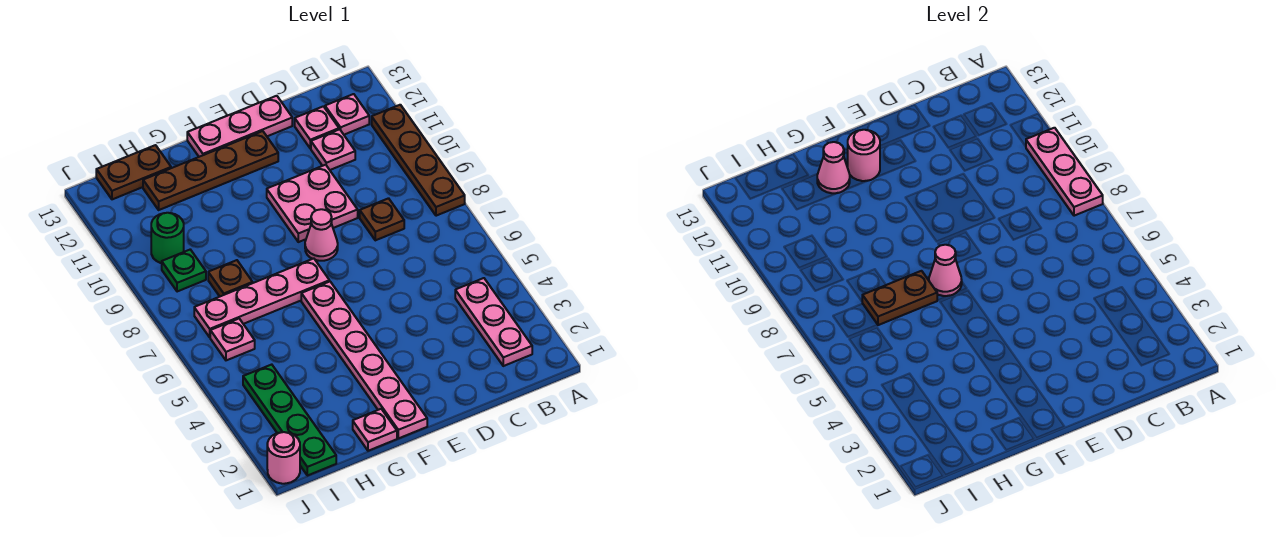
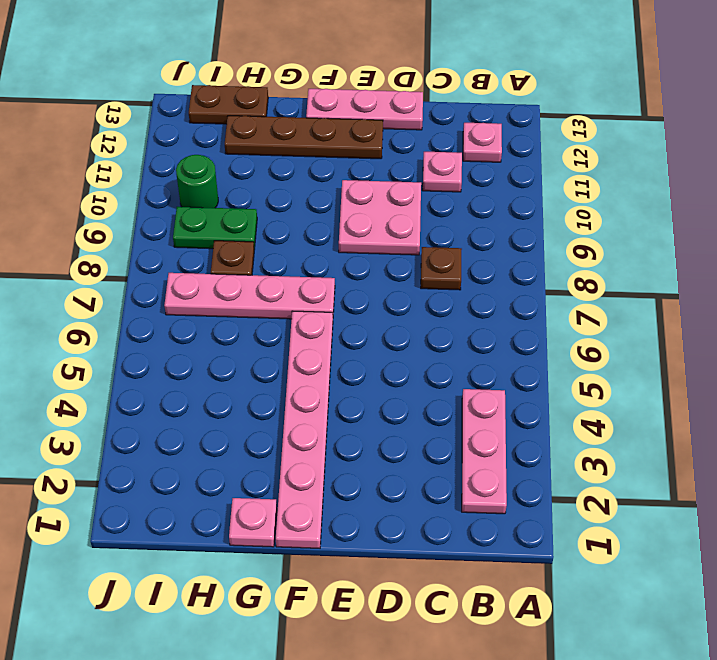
green plate H9:I9 level 1 -> green plate I9 level 1
none -> brown plate A8:A11 level 1
none -> pink plate C12 level 1
none -> pink cone E8 level 1

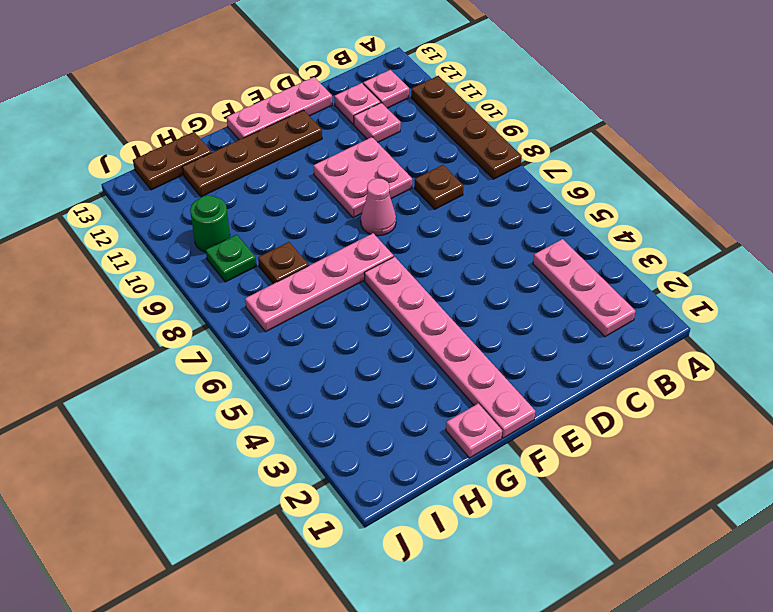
none -> green plate I1:I4 level 1
none -> pink plate I6 level 1
none -> pink round brick J1 level 1

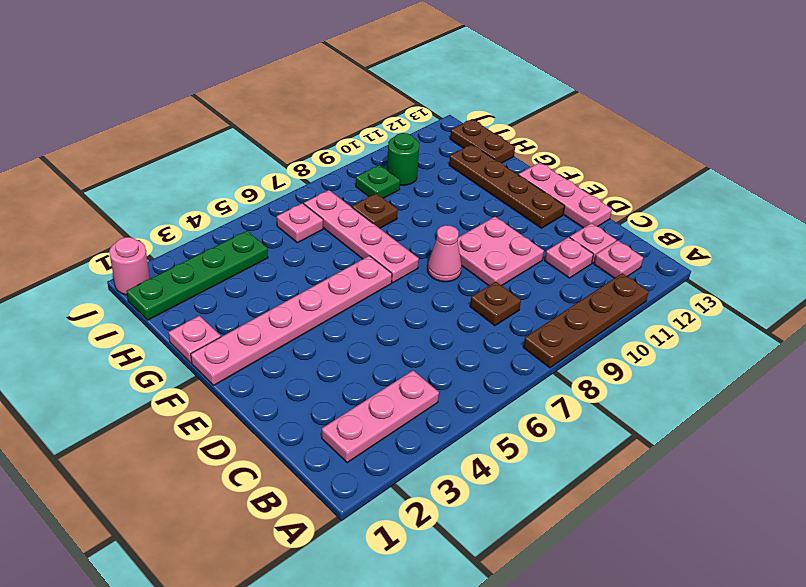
none -> pink plate A8:A10 level 2
none -> pink cone F7 level 2
none -> pink round brick F12 level 2

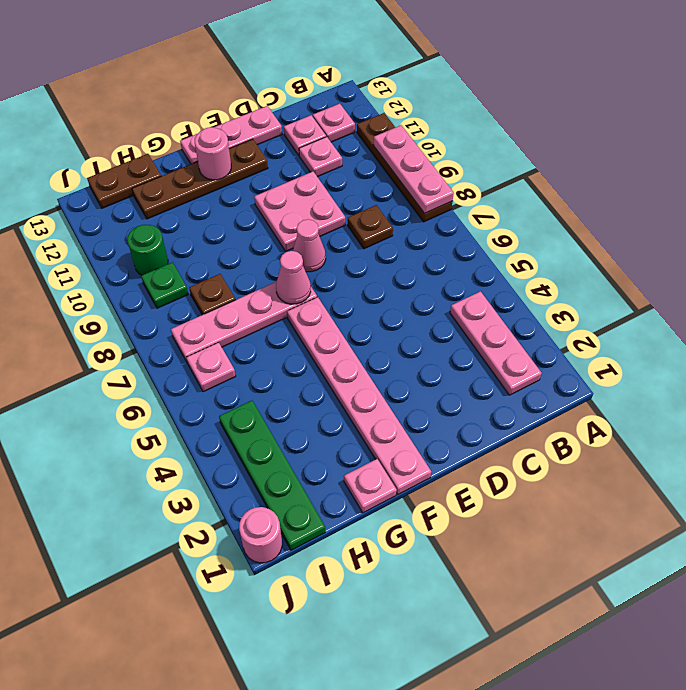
none -> brown plate G7:H7 level 2
none -> pink cone G12 level 2

